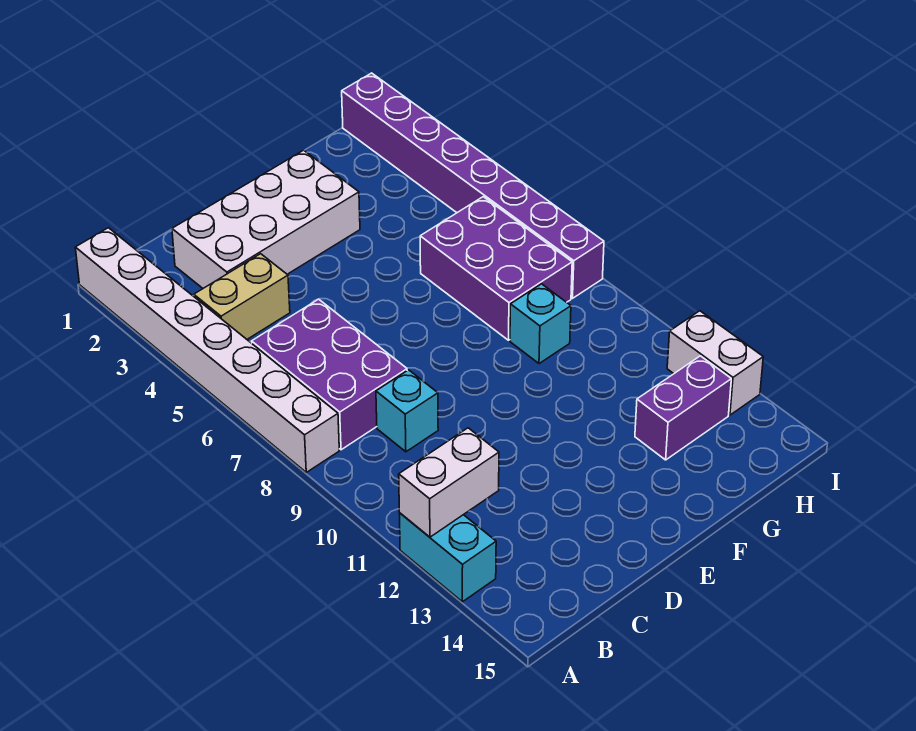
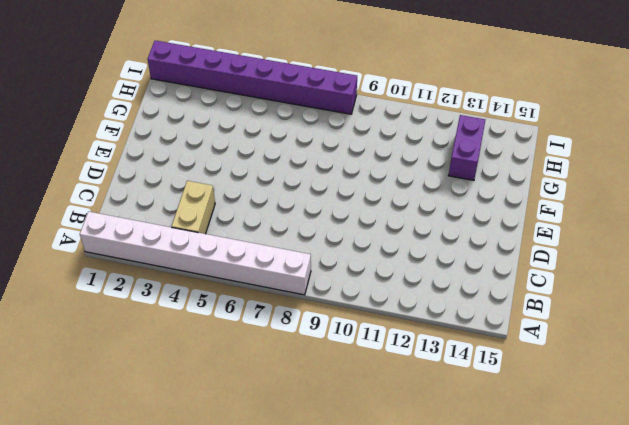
none -> cyan brick A12:A13 level 1
none -> purple brick B6:C8 level 1
none -> white brick C2:F3 level 1

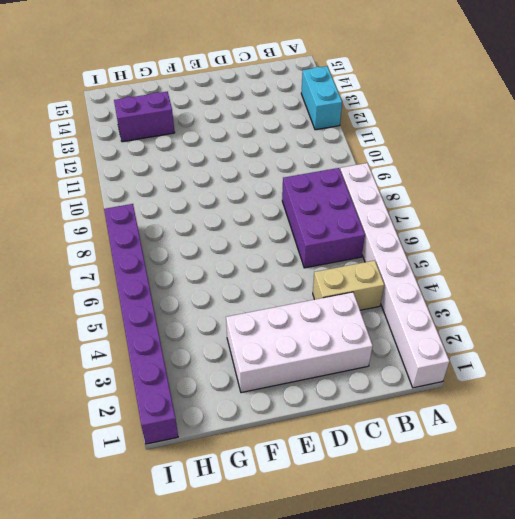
none -> cyan brick C9 level 1
none -> purple brick G6:H8 level 1
none -> cyan brick G9 level 1

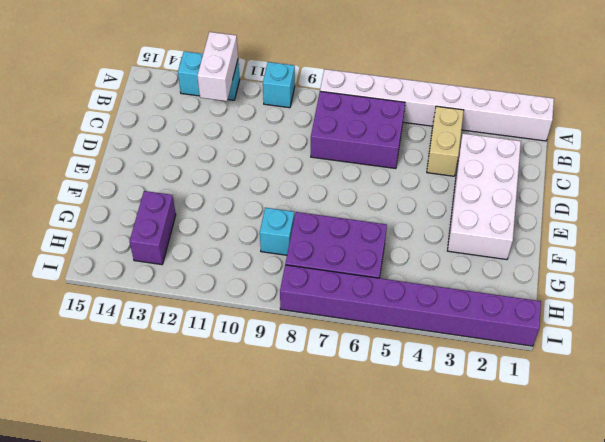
cyan brick A10 level 1 -> cyan brick C9 level 1
none -> white brick I12:I13 level 1

